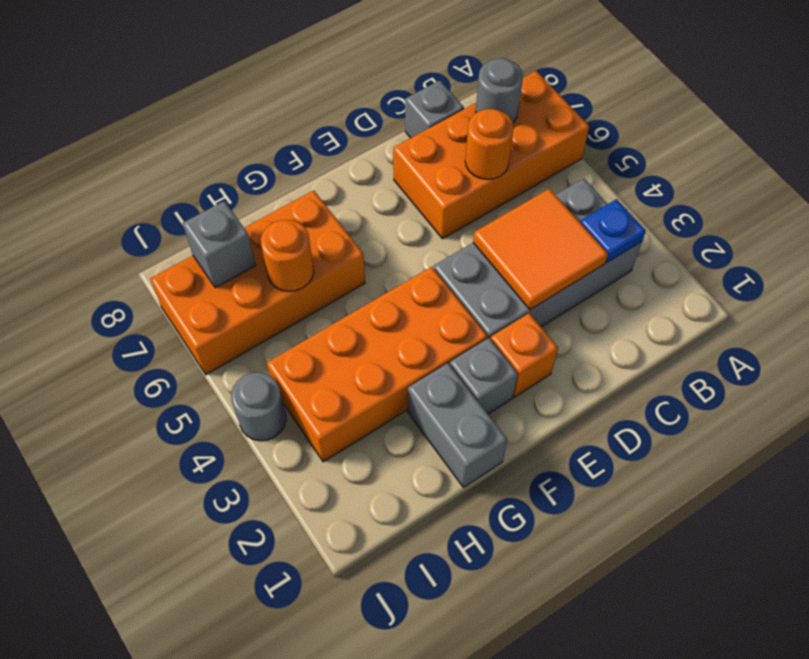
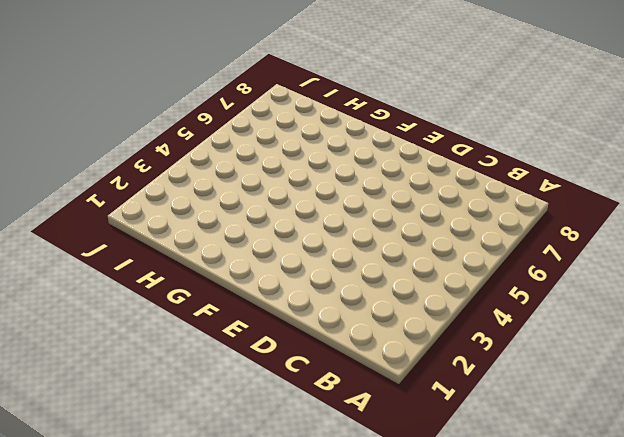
none -> orange brick A6:D7 level 1
none -> grey brick B3:E4 level 1
none -> grey brick C8 level 1

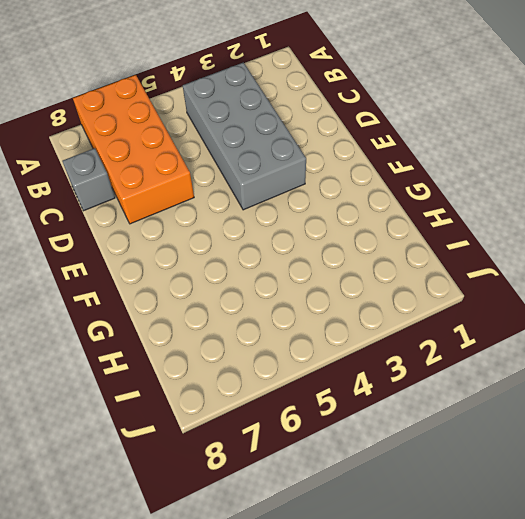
none -> orange brick E2 level 1
none -> grey brick F2 level 1
none -> orange brick F3:I4 level 1

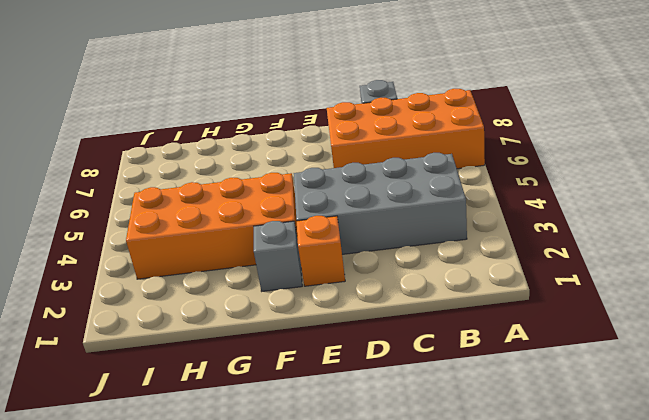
none -> grey brick G1:G2 level 1
none -> orange brick G6:J7 level 1
none -> grey round brick J4 level 1

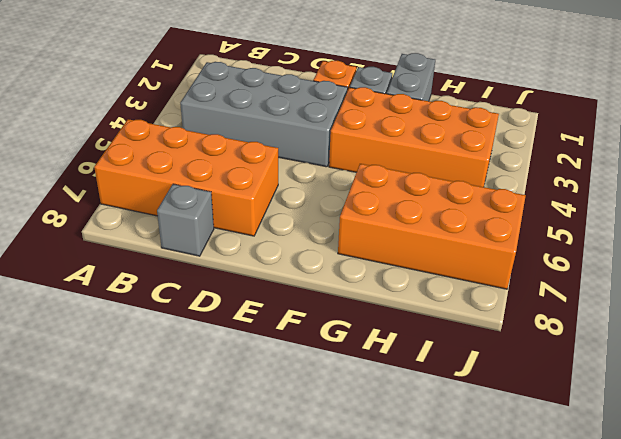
none -> grey round brick J4 level 1
none -> blue plate B3 level 2
none -> grey round brick B7 level 2

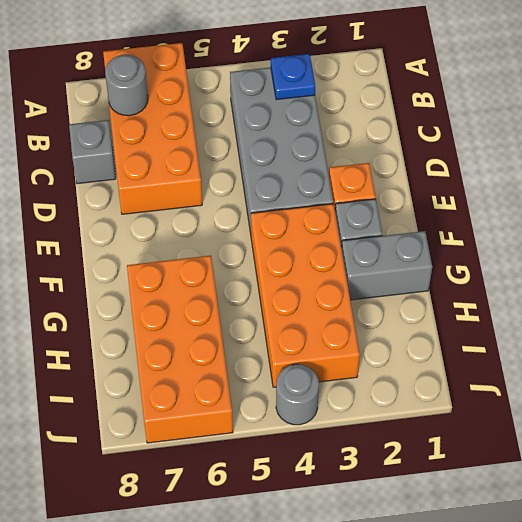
none -> orange tile C3:D4 level 2
none -> orange round brick C6 level 2
none -> orange round brick H6 level 2

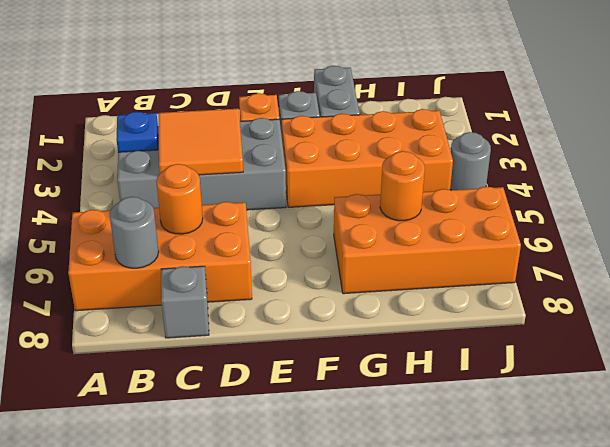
none -> grey brick I7 level 2

